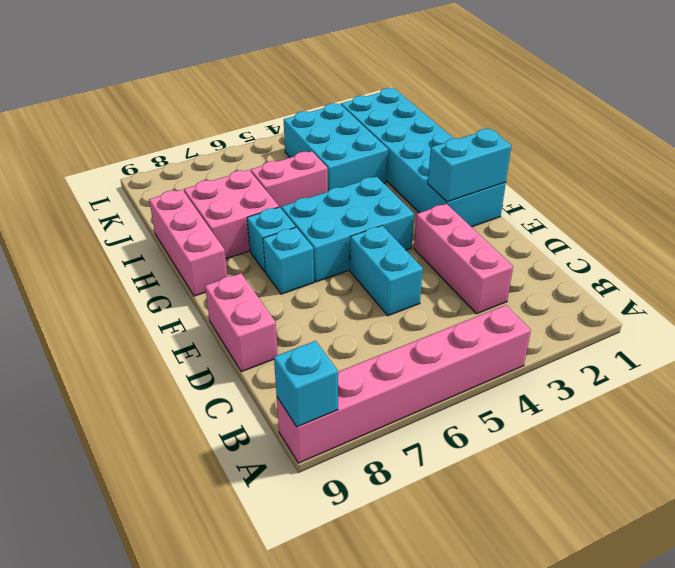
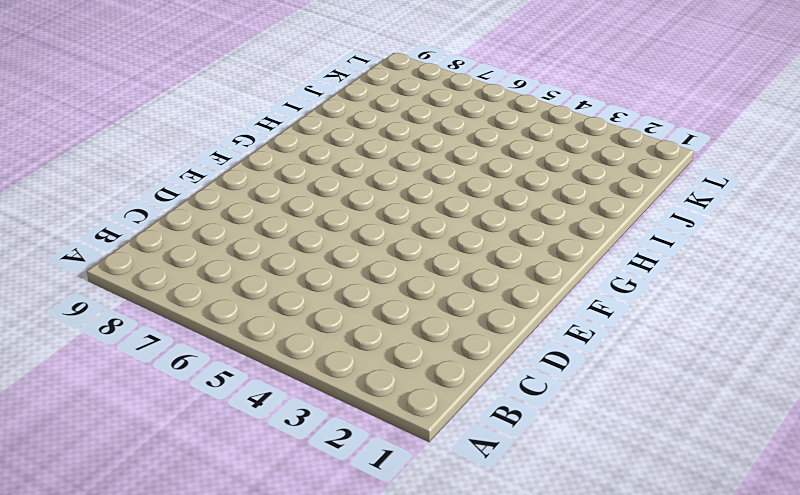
none -> pink brick A4:A9 level 1
none -> pink brick C3:E3 level 1
none -> cyan brick D5:E5 level 1

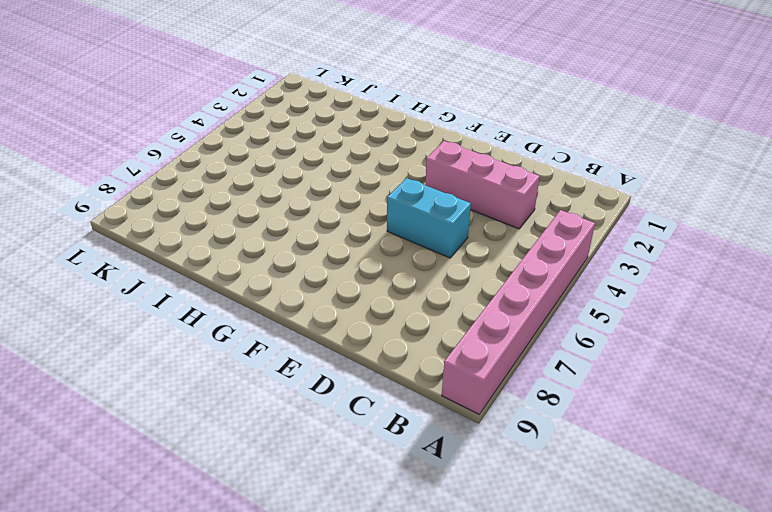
none -> pink brick D9:E9 level 1
none -> cyan brick F1:K2 level 1
none -> cyan brick F4:G6 level 1

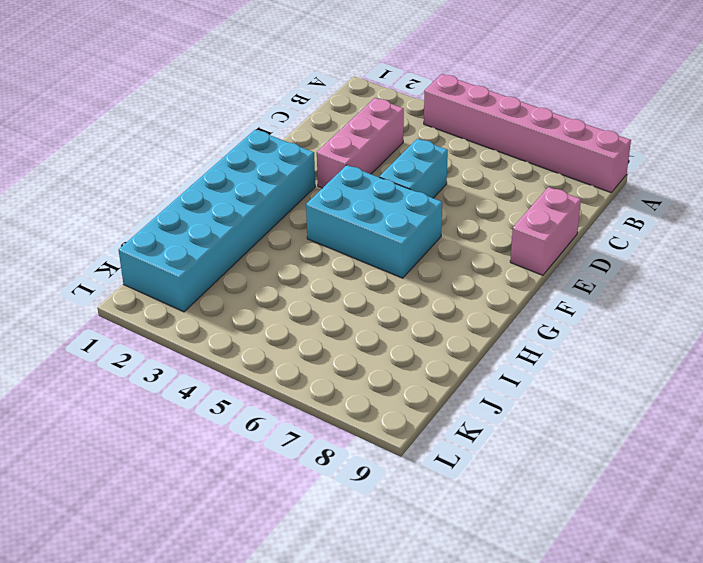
none -> cyan brick F7 level 1
none -> cyan brick G7 level 1
none -> pink brick G9:I9 level 1

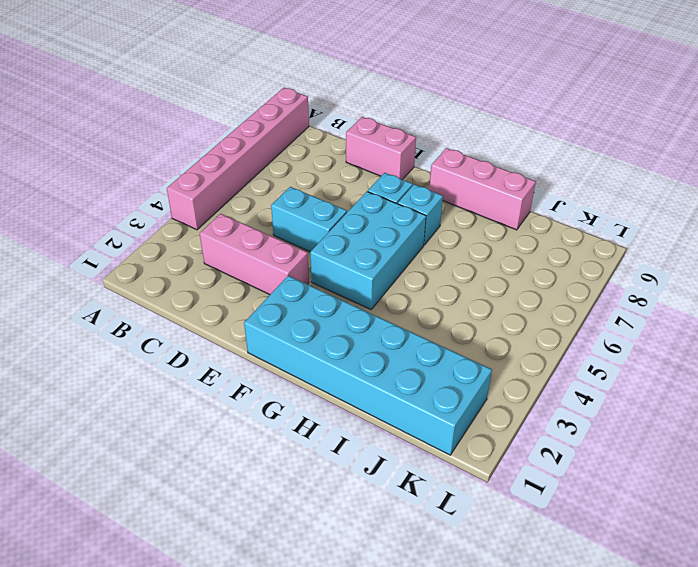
none -> pink brick H7:I8 level 1
none -> cyan brick I3:K4 level 1
none -> pink brick I5:I6 level 1

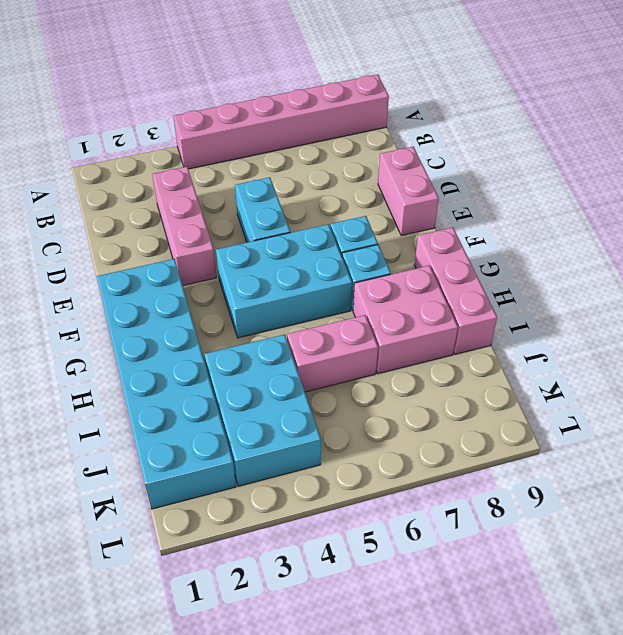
none -> cyan brick A9 level 2
none -> cyan brick F1:F2 level 2

